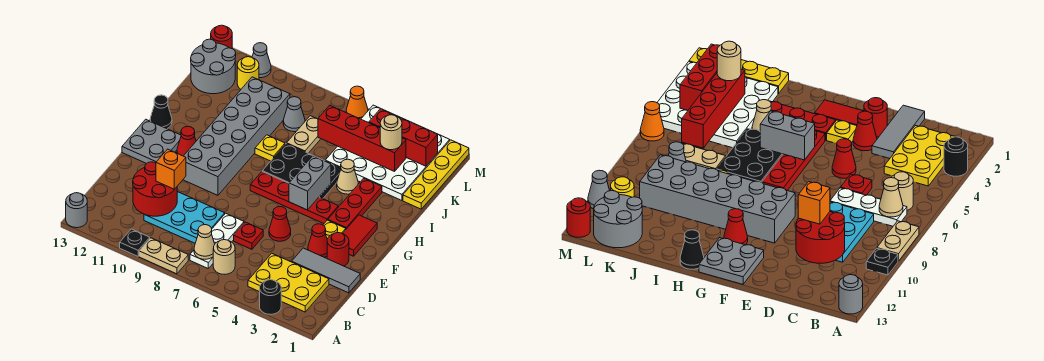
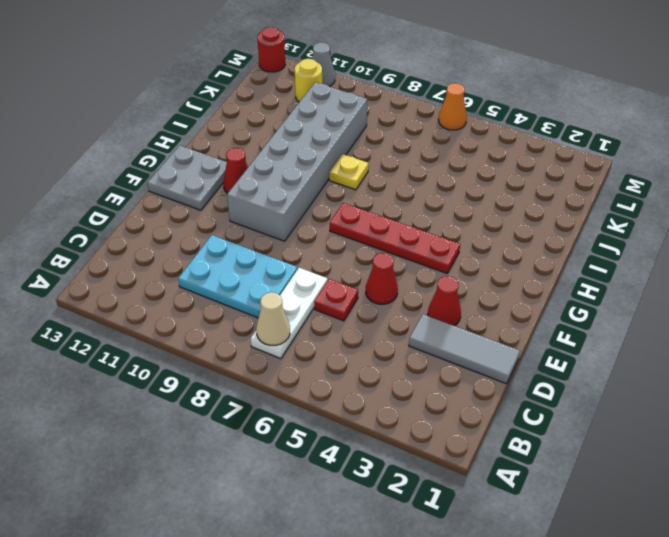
none -> black round brick A3 level 1
none -> tan plate A8:A9 level 1
none -> black plate A10 level 1
none -> grey round brick A13 level 1

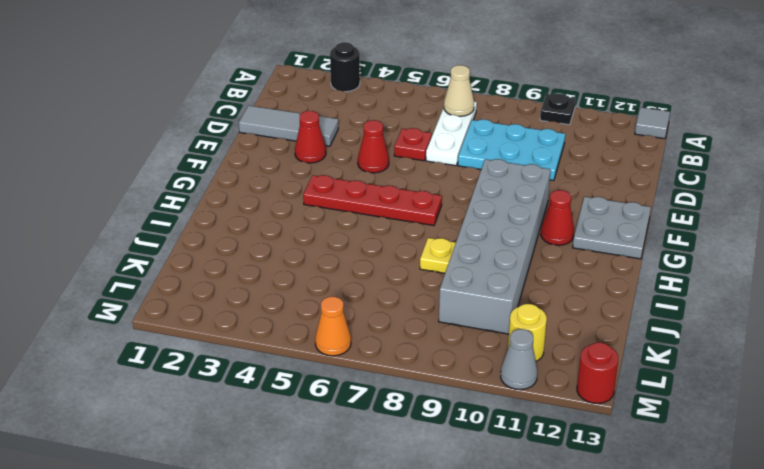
grey tile A13 level 1 -> grey round brick A13 level 1
none -> tan plate A8:A9 level 1
none -> yellow plate B2:C4 level 1
none -> tan round brick B6 level 1
none -> red round brick E2 level 1

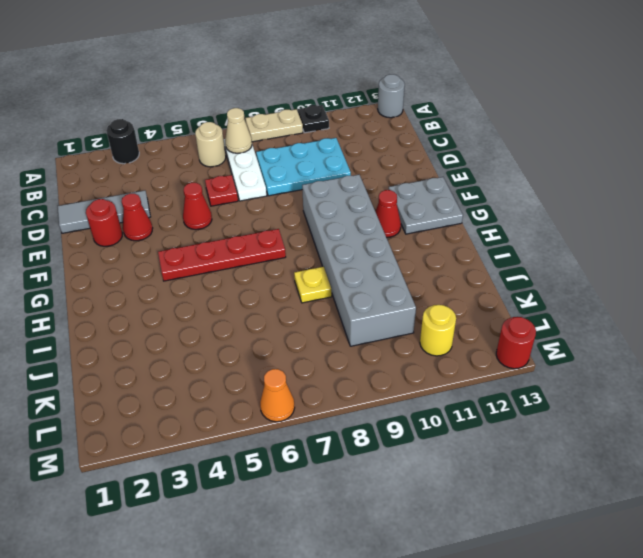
none -> yellow plate B2:C4 level 1
none -> red tile F2:G2 level 1
none -> yellow plate F3 level 1
none -> red plate G3:I3 level 1

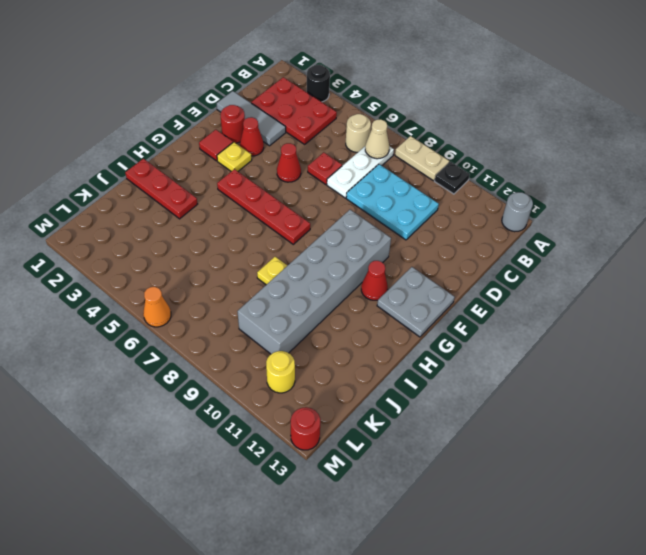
red plate B2:C4 level 1 -> yellow plate B2:C4 level 1
red tile F2 level 1 -> red tile F2:G2 level 1
red plate I1:I3 level 1 -> red plate G3:I3 level 1
none -> black plate H5:I7 level 1
none -> black cone H13 level 1
none -> tan cone I4 level 1
none -> yellow plate J1:M1 level 1

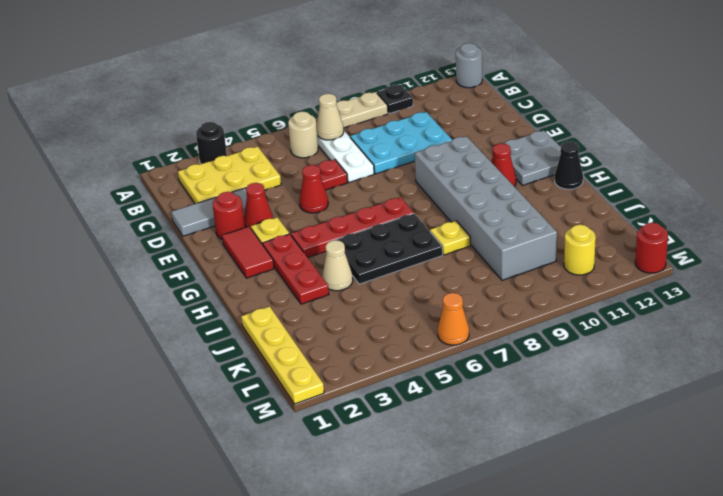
none -> white plate J2:M5 level 1
none -> tan plate J7:K7 level 1
none -> grey cone K8 level 1
none -> grey round brick K12:L13 level 1

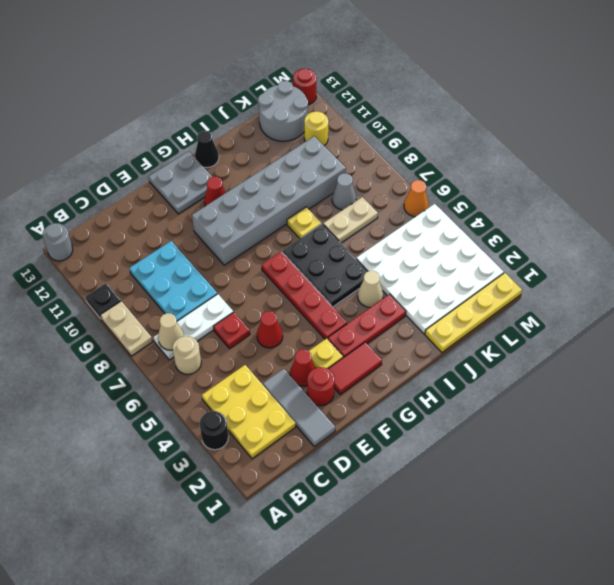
none -> grey cone M11 level 1
none -> red round brick C10:D11 level 2
none -> grey brick G5:H5 level 2
none -> red brick K3:K6 level 2

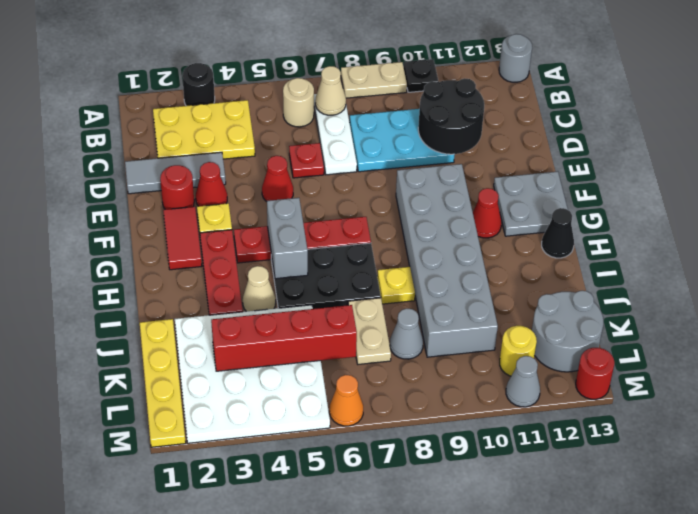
black round brick C10:D11 level 2 -> red round brick C10:D11 level 2
none -> red brick L2:L4 level 2
none -> orange brick D10 level 3
none -> tan round brick K3 level 3

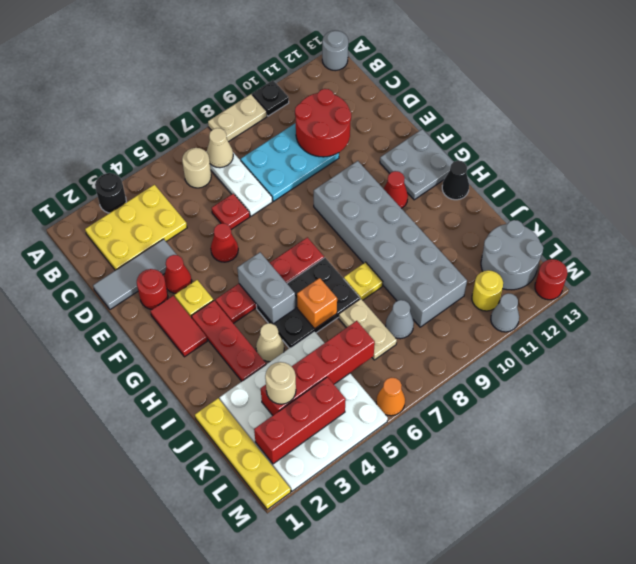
orange brick I6 level 2 -> orange brick D10 level 3

